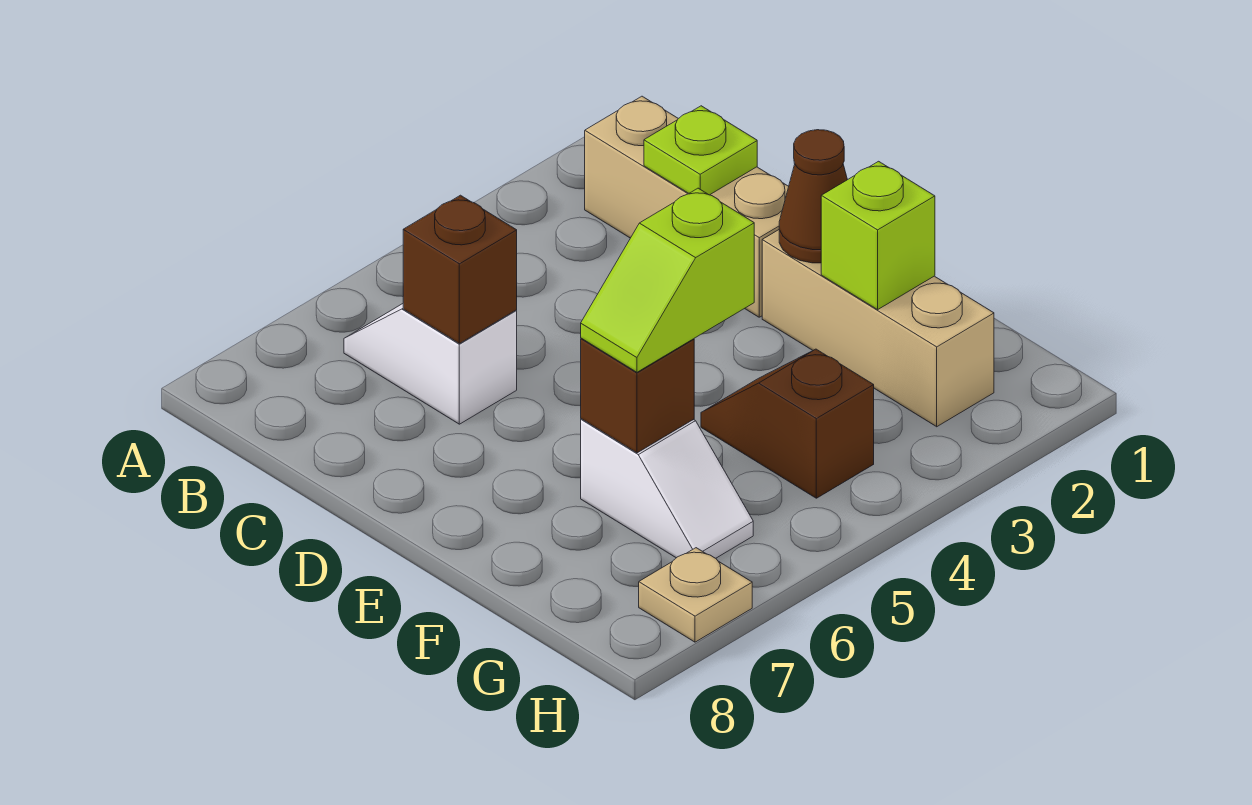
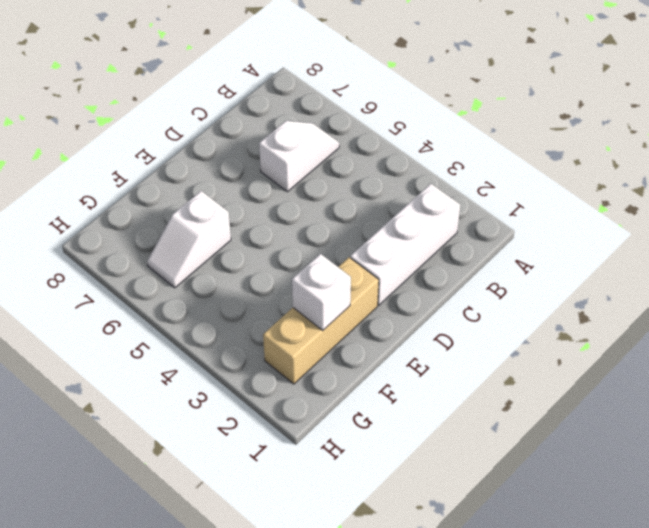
white brick B2:D2 level 1 -> tan brick B2:D2 level 1
white brick F2 level 2 -> lime brick F2 level 2
none -> brown slope F4:G4 level 1 top G
none -> tan plate H7 level 1
none -> lime plate C2 level 2

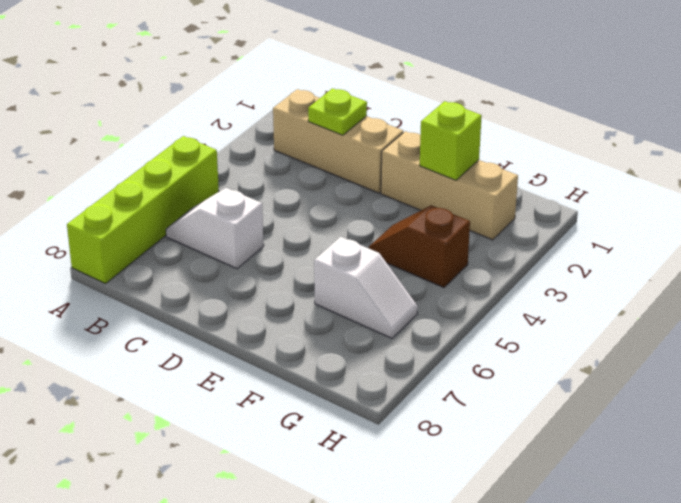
lime brick A5:A8 level 1 -> none
none -> tan plate H7 level 1
none -> brown brick C6 level 2
none -> brown cone E2 level 2

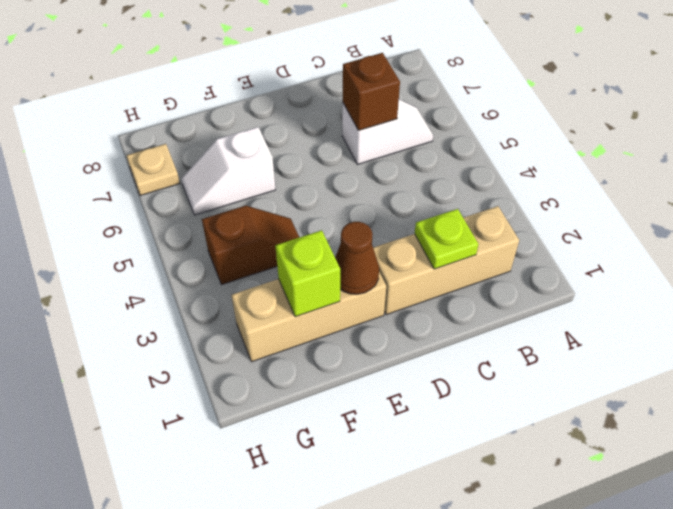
none -> brown brick F6 level 2
none -> lime slope F5:F6 level 3 top 5

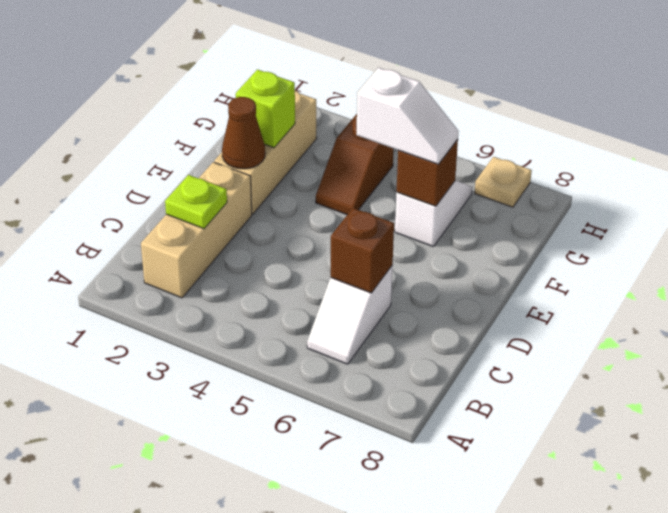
white slope F5:F6 level 3 top 5 -> lime slope F5:F6 level 3 top 5

